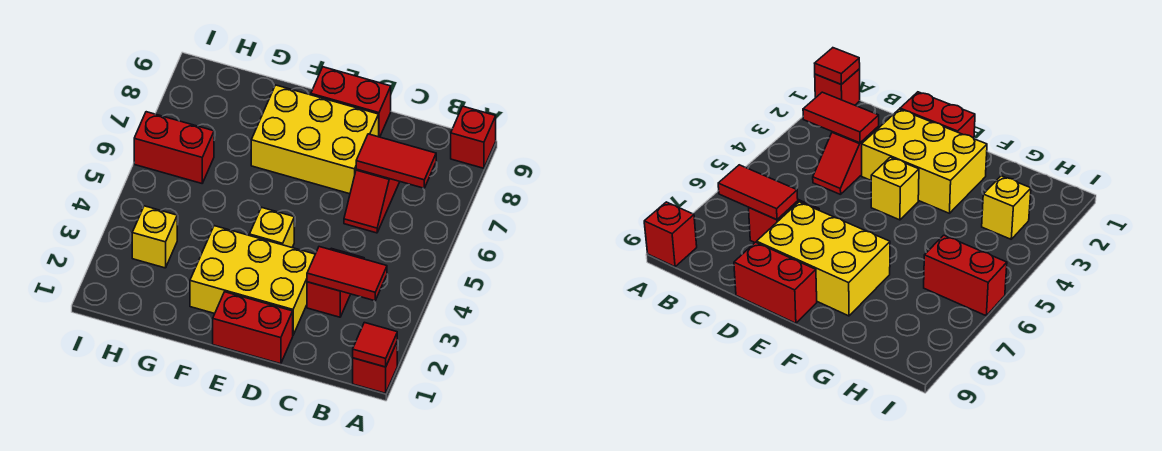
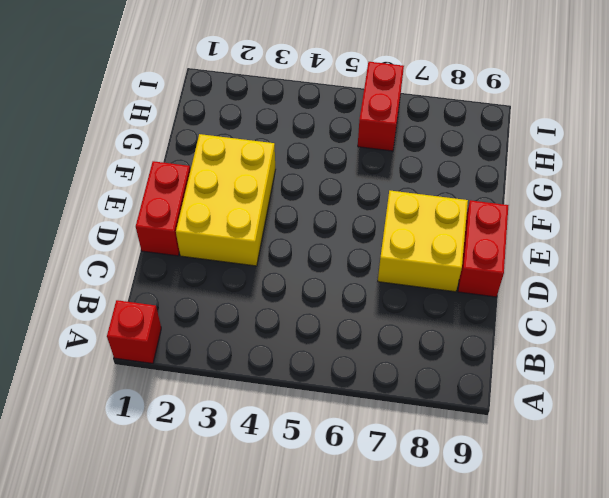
yellow brick D7:E8 level 1 -> yellow brick D7:F8 level 1
none -> red brick A9 level 1
none -> red slope C3:C4 level 1 top 3
none -> red slope C6:C7 level 1 top 7

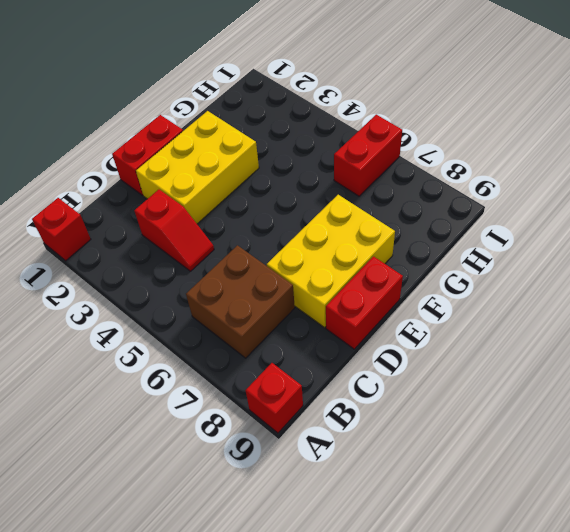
brown brick B6:C7 level 1 -> red slope C6:C7 level 1 top 7
none -> yellow brick E4 level 1
none -> yellow brick H3 level 1
none -> red tile A1 level 2

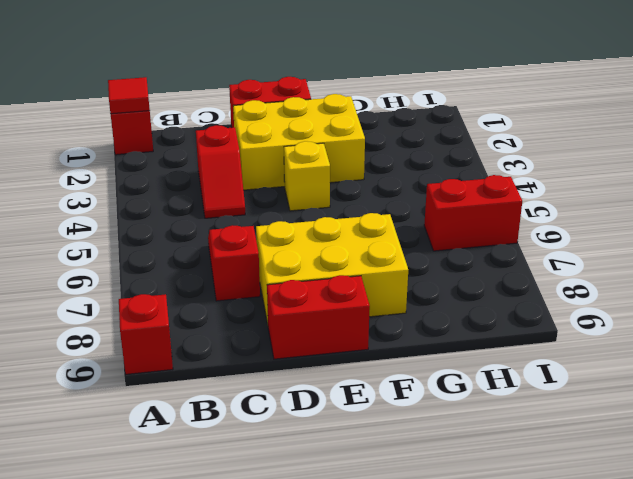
none -> yellow brick H3 level 1
none -> red tile B3:C3 level 2
none -> red tile B7:C7 level 2

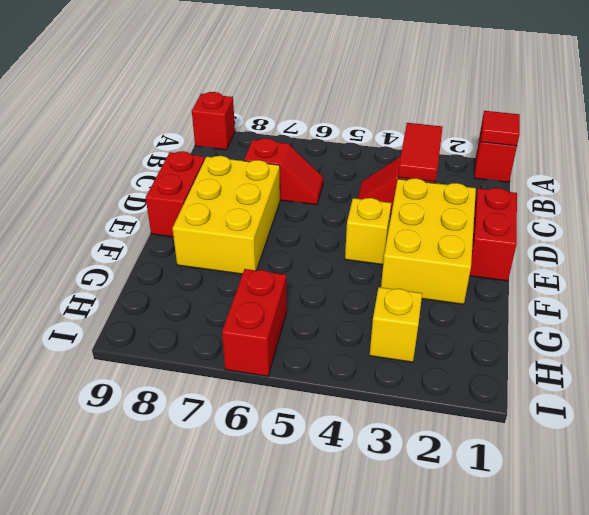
none -> red tile B7:C7 level 2

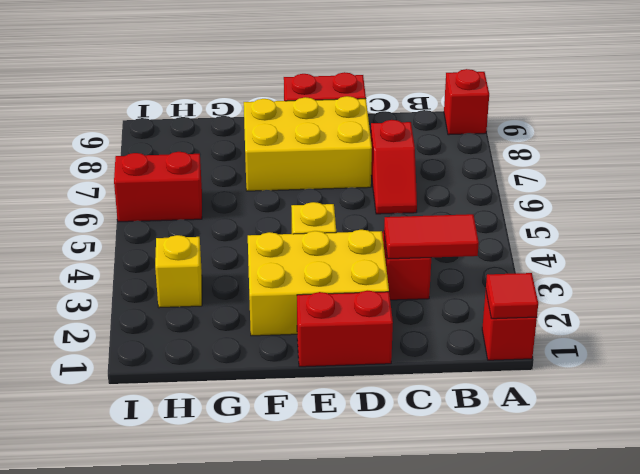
none -> red tile B7:C7 level 2

